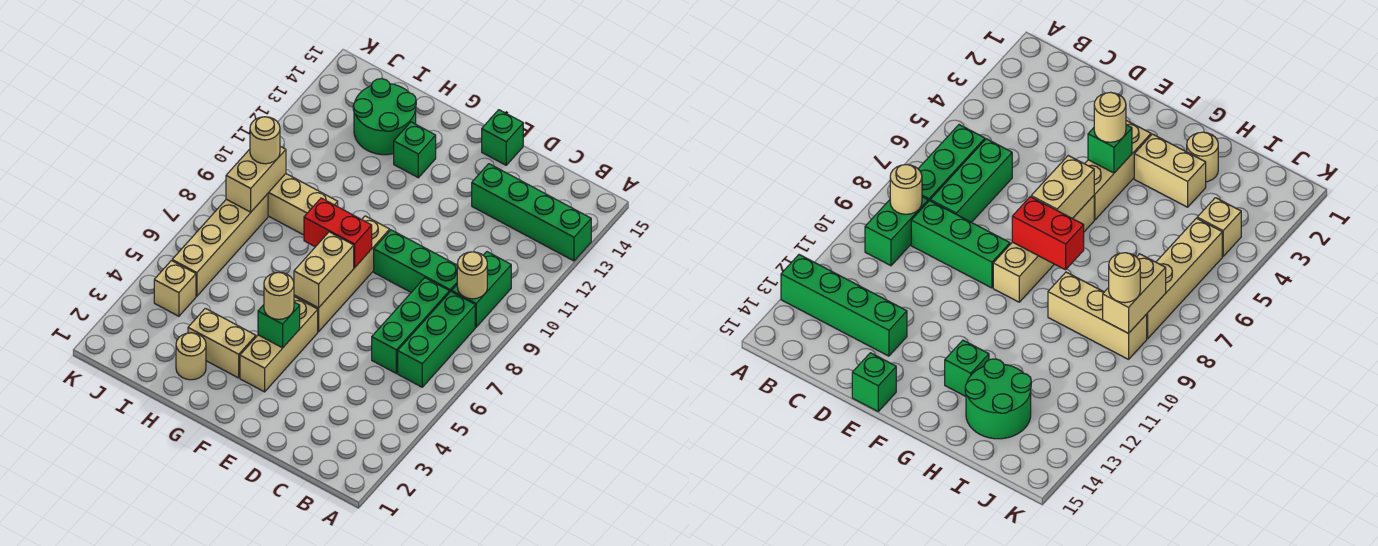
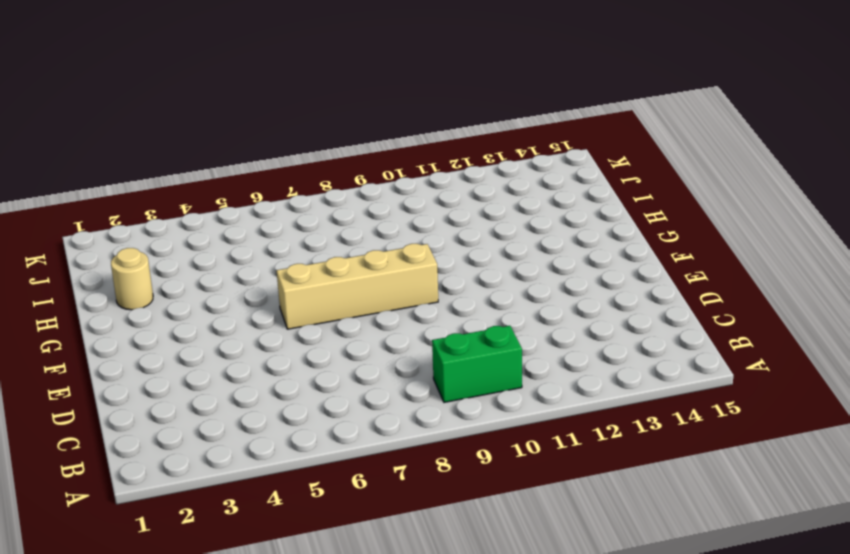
none -> green brick A13:D13 level 1
none -> green brick B6:B8 level 1
none -> green brick C6:C8 level 1

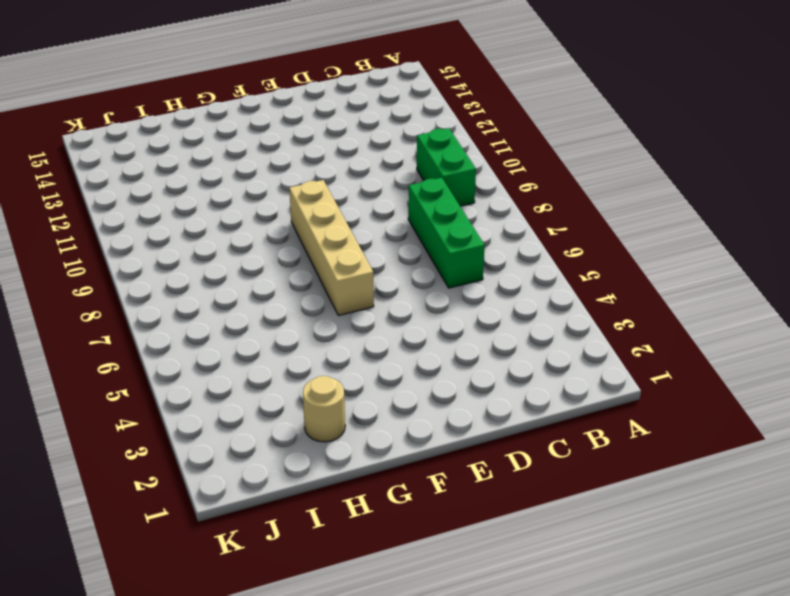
none -> green brick A13:D13 level 1
none -> green brick B6:B8 level 1
none -> green brick C9:E9 level 1

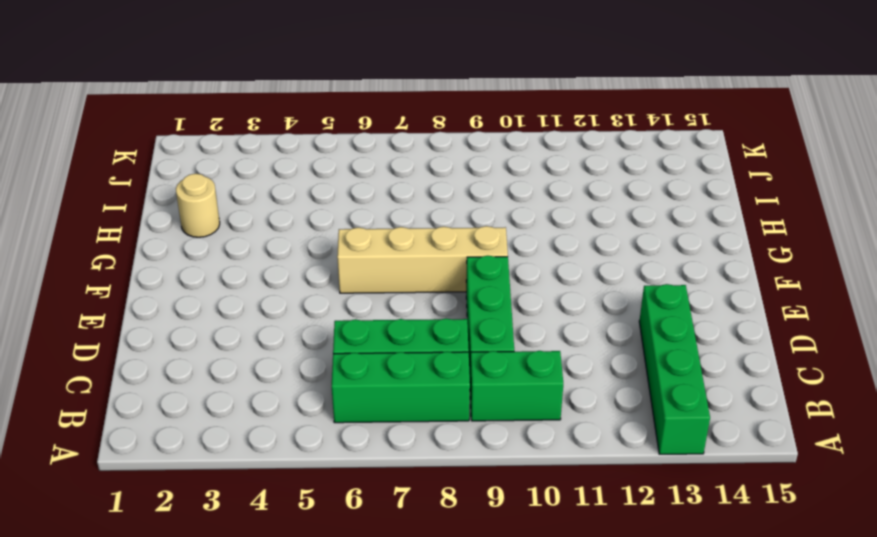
none -> green brick E15 level 1
none -> tan brick F3:F5 level 1
none -> tan brick G3:H3 level 1

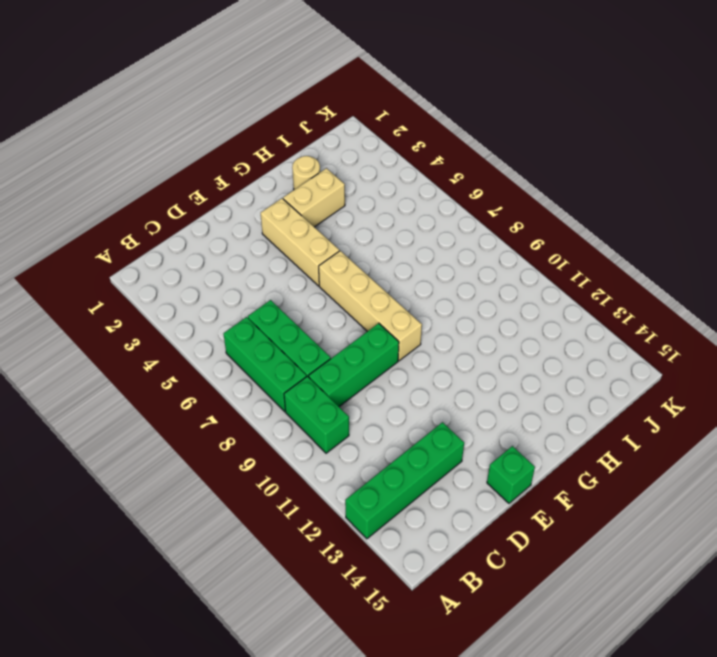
none -> green brick G13 level 1
none -> tan brick H9:J9 level 1
none -> green round brick H13:I14 level 1

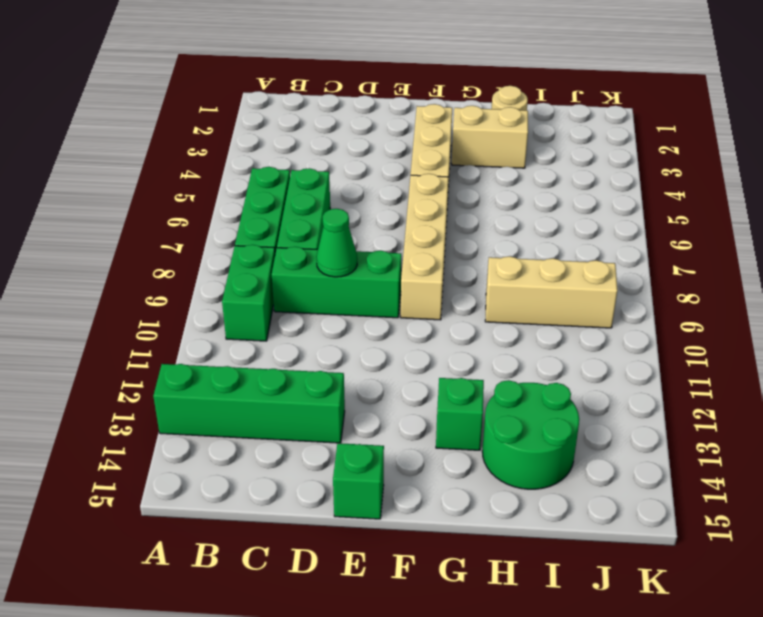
green cone D9 level 2 -> none
none -> tan brick J4 level 1
none -> tan brick J5:J8 level 1
none -> tan round brick B9 level 2

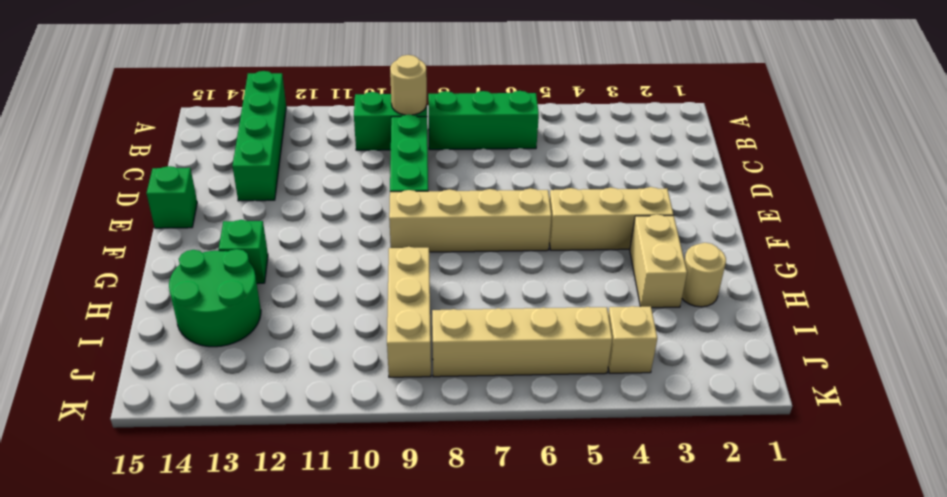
none -> green brick C6:C8 level 1
none -> green brick F4 level 2
none -> tan brick F6:F7 level 2

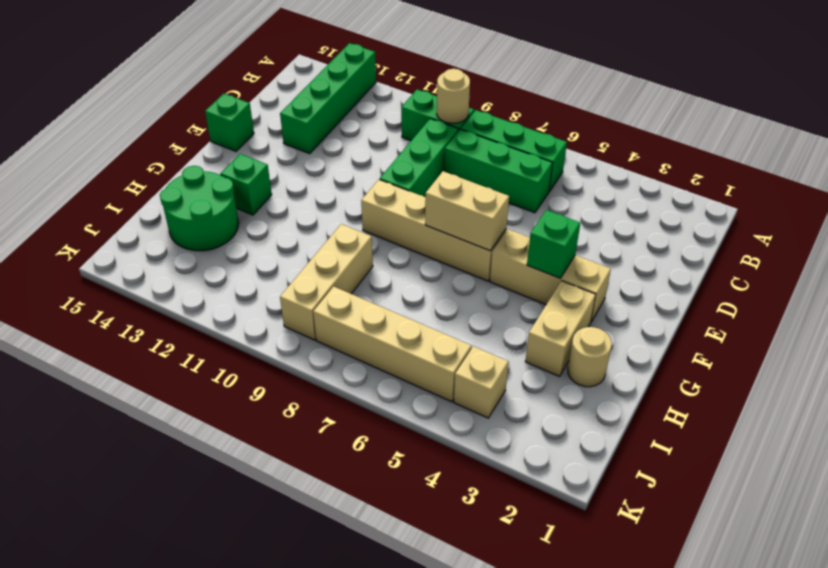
none -> red brick F8:G8 level 2
none -> tan brick J8:J9 level 2
none -> tan round brick F4 level 3

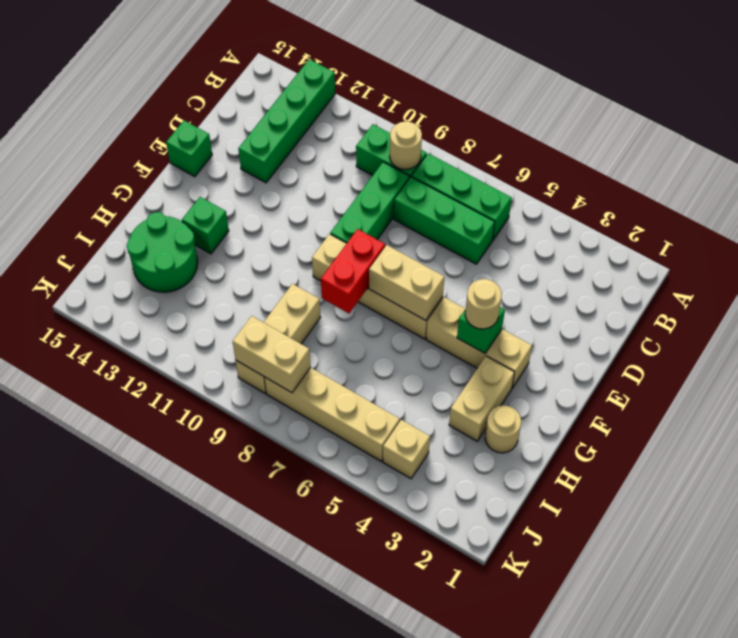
none -> tan round brick J9 level 3

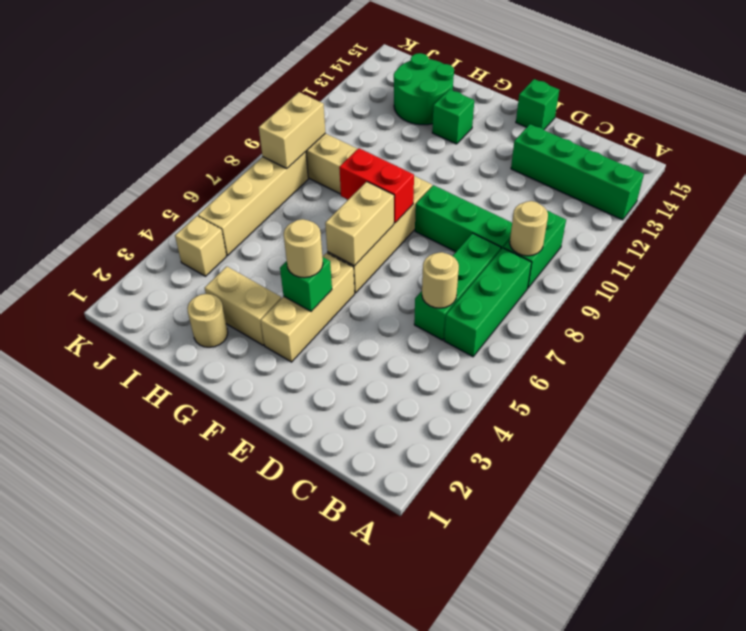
tan round brick C6 level 2 -> tan round brick J9 level 3

